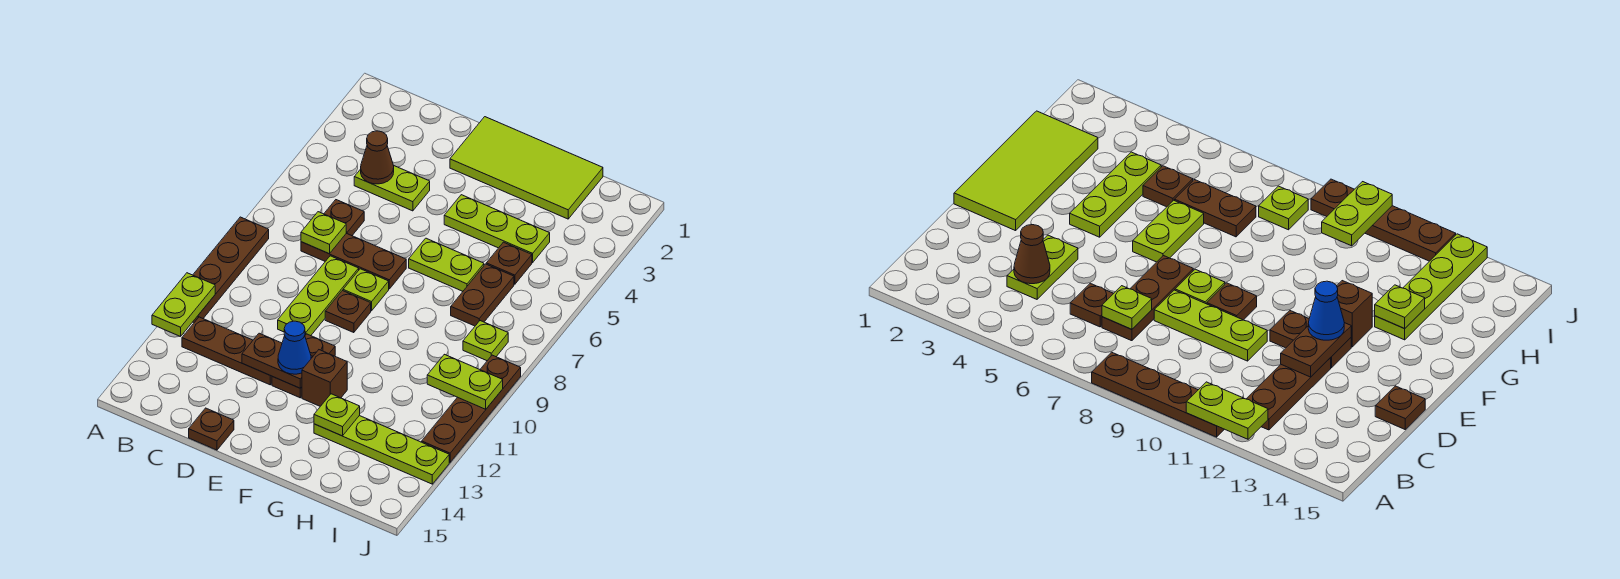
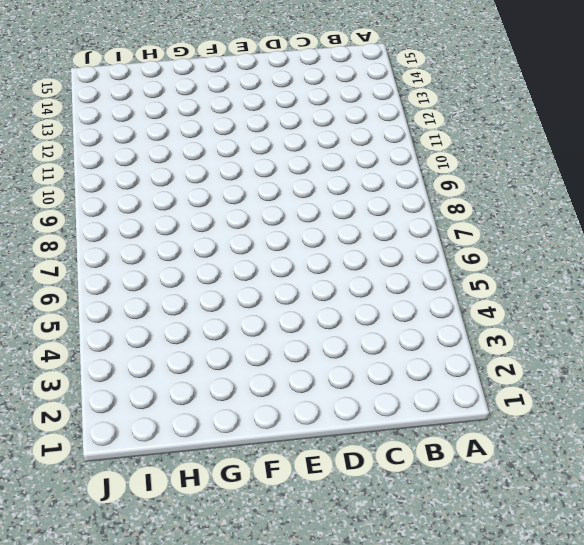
none -> brown plate A8:A11 level 1
none -> brown plate B12:D12 level 1
none -> lime plate C4:D4 level 1

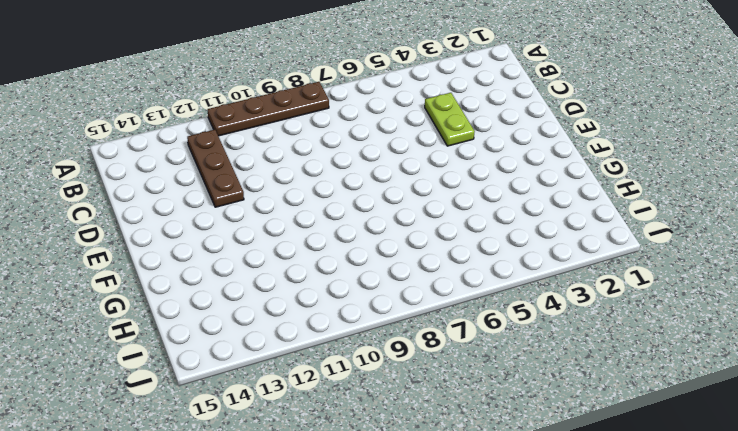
none -> brown plate C6 level 1
none -> brown plate C7:E7 level 1
none -> lime plate D8:D10 level 1

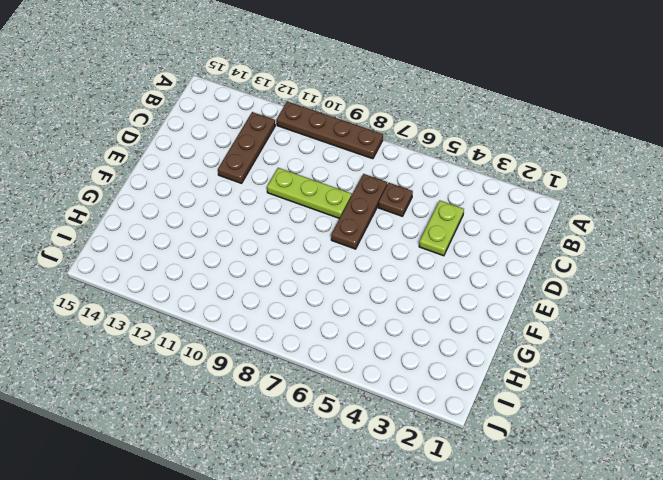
none -> brown plate D15 level 1
none -> lime tile E1:H2 level 1
none -> lime plate E8 level 1

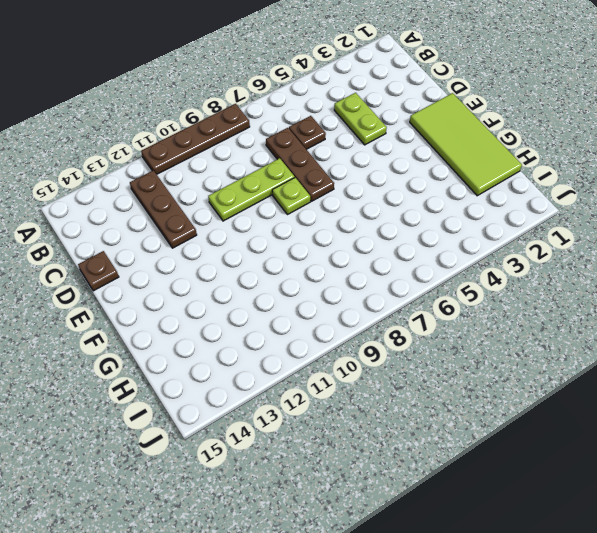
none -> brown plate E9 level 1
none -> brown plate E11:E12 level 1
none -> lime plate F4:H4 level 1

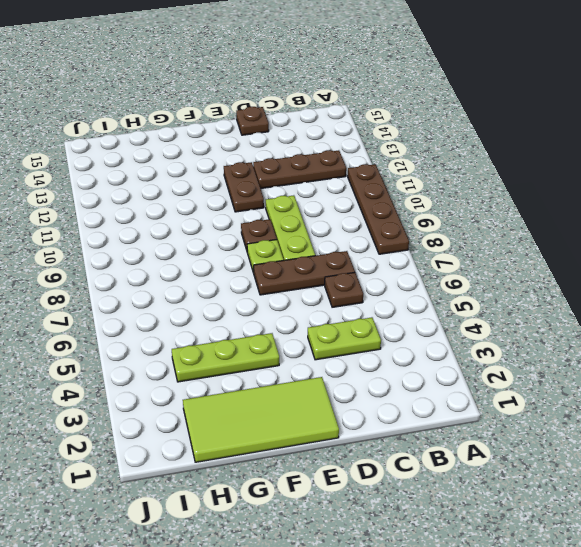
none -> lime plate F6:G6 level 1
none -> brown brick F12 level 1
none -> lime plate G13:J13 level 1

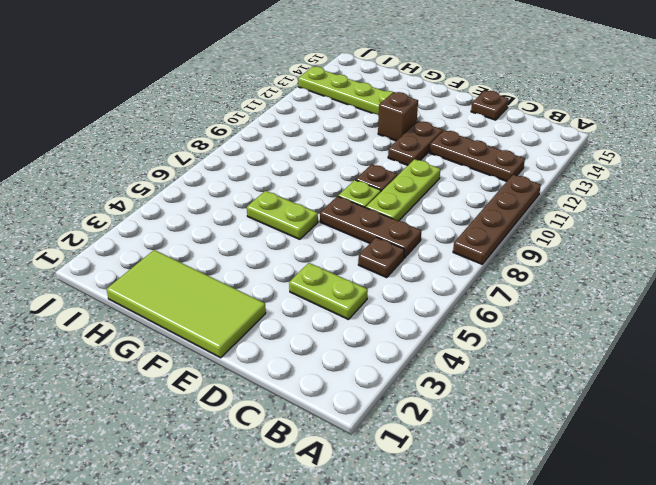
none -> lime plate F4:H4 level 1
none -> brown plate H5 level 1
none -> brown plate H6:H7 level 1

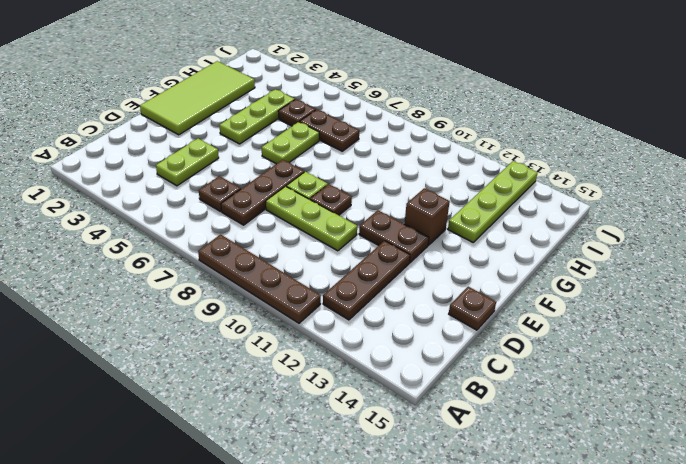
none -> lime plate I8 level 1
none -> brown plate J9:J12 level 1
none -> lime plate A11:A12 level 2

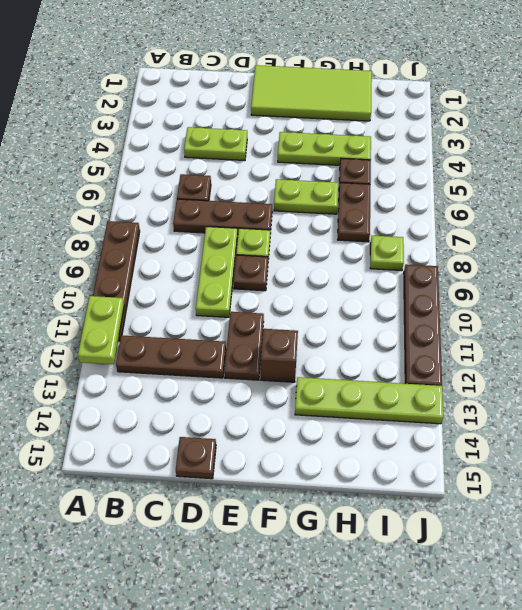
none -> brown cone C4 level 2
none -> lime plate C7 level 2
none -> brown plate D12:E12 level 2

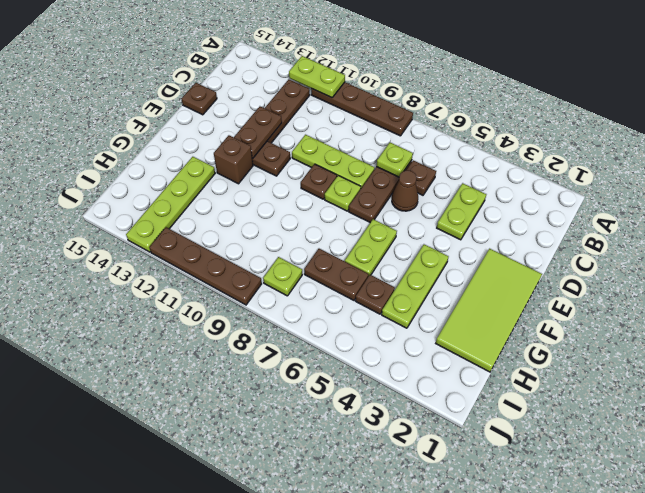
brown cone D6 level 1 -> brown cone C4 level 2
none -> lime plate G13 level 2
none -> lime plate I10:J10 level 2
none -> blue cone E12 level 3

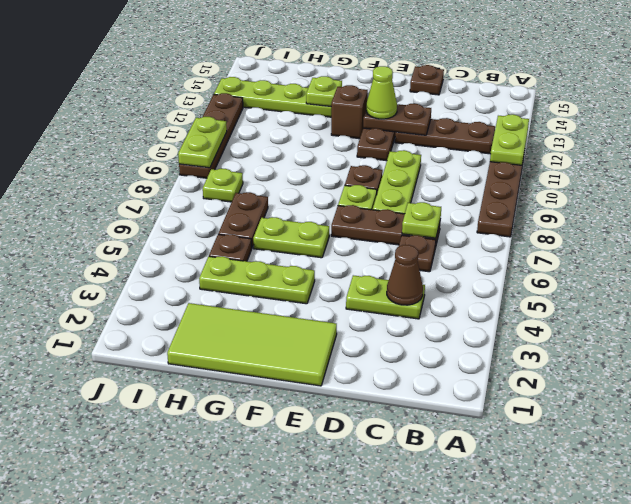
lime cone E12 level 3 -> blue cone E12 level 3
lime plate J9:J10 level 2 -> lime plate I10:J10 level 2

